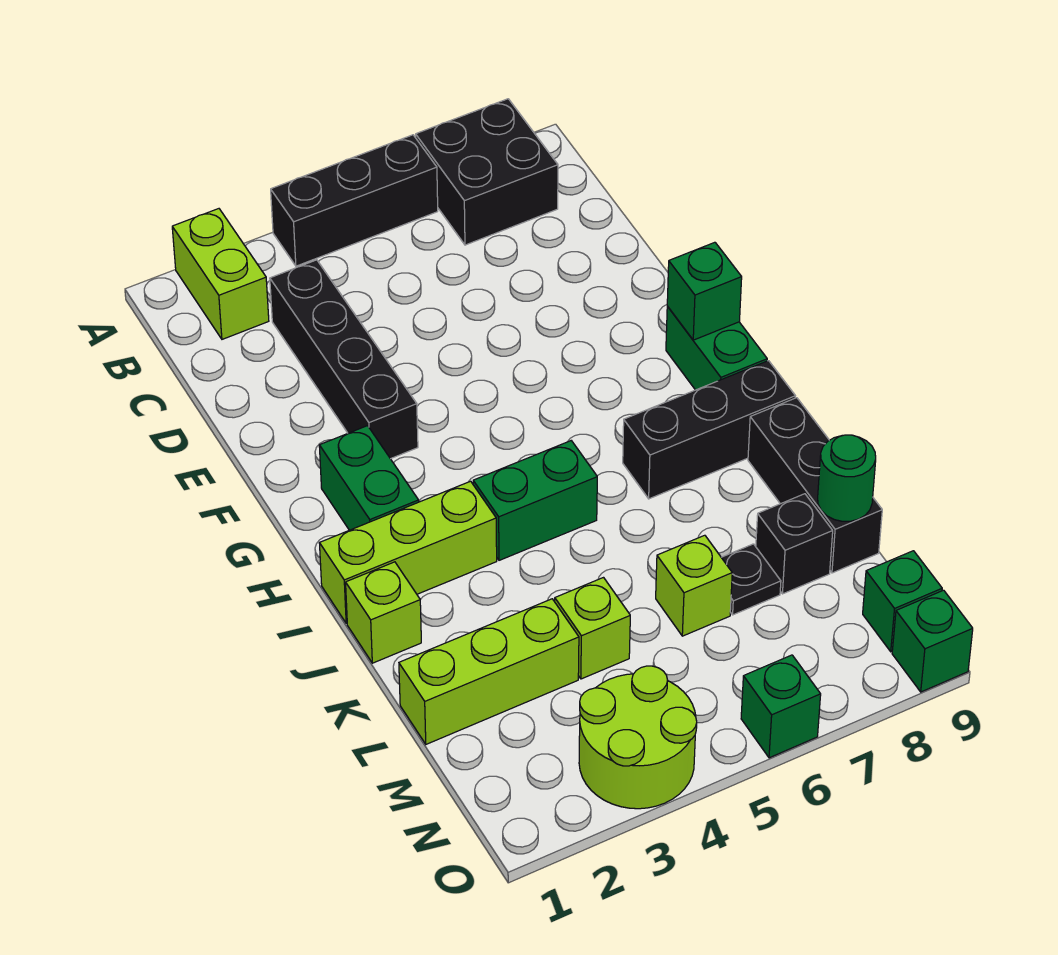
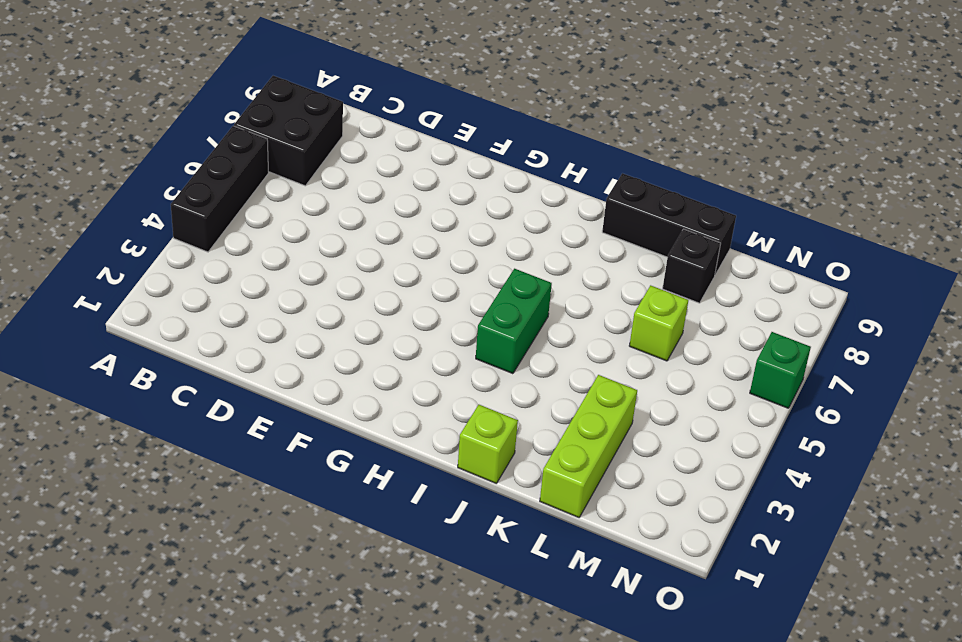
none -> lime brick A2:B2 level 1
none -> black brick C3:F3 level 1
none -> green brick G2:H2 level 1

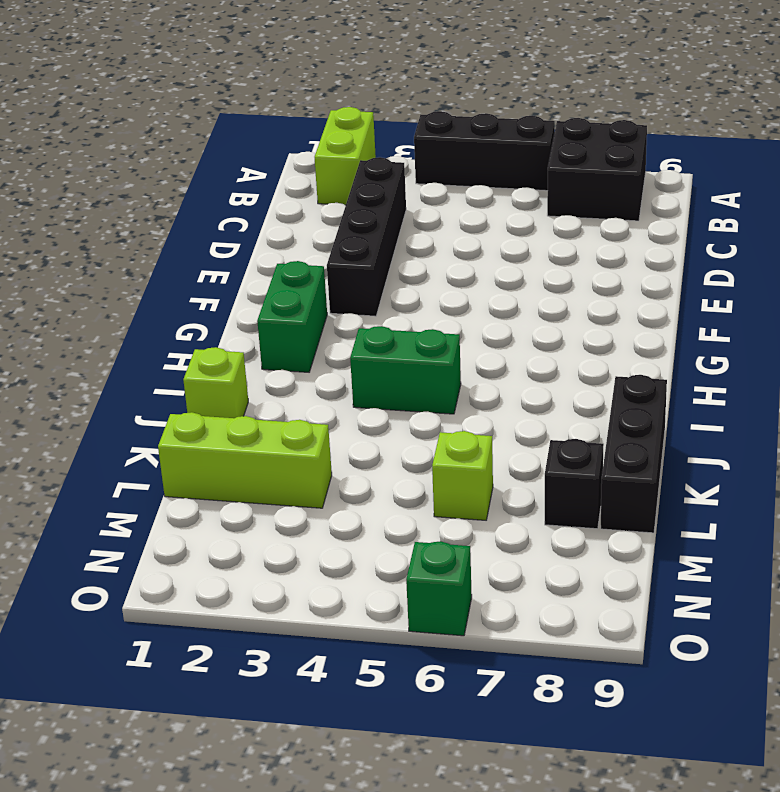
none -> green brick G9:H9 level 1
none -> lime brick I1:I3 level 1
none -> black brick I7:I9 level 1

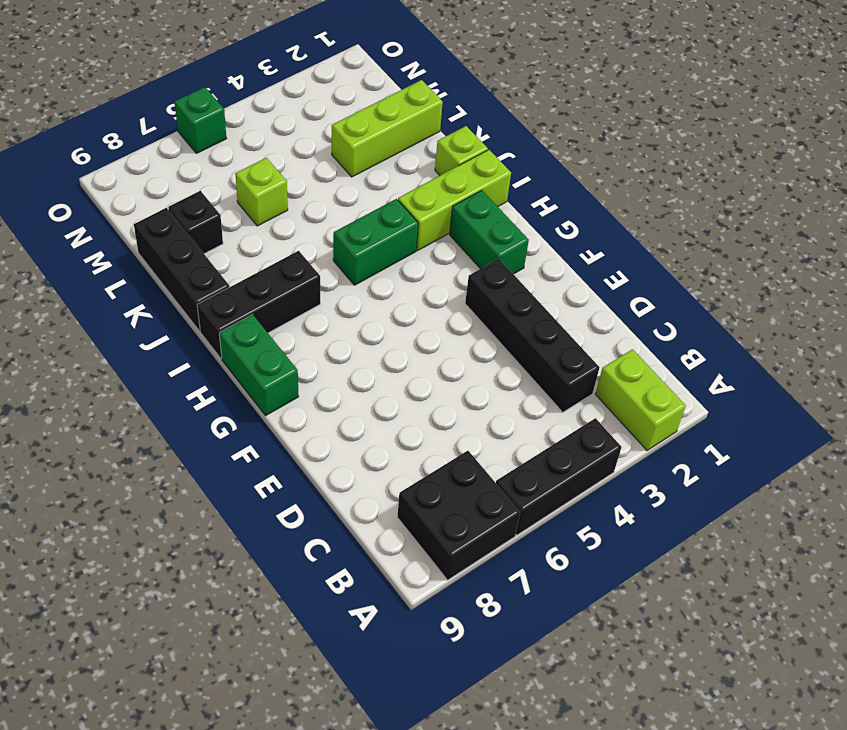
none -> lime brick L4 level 1
none -> black plate L7 level 1
none -> lime round brick N3:O4 level 1

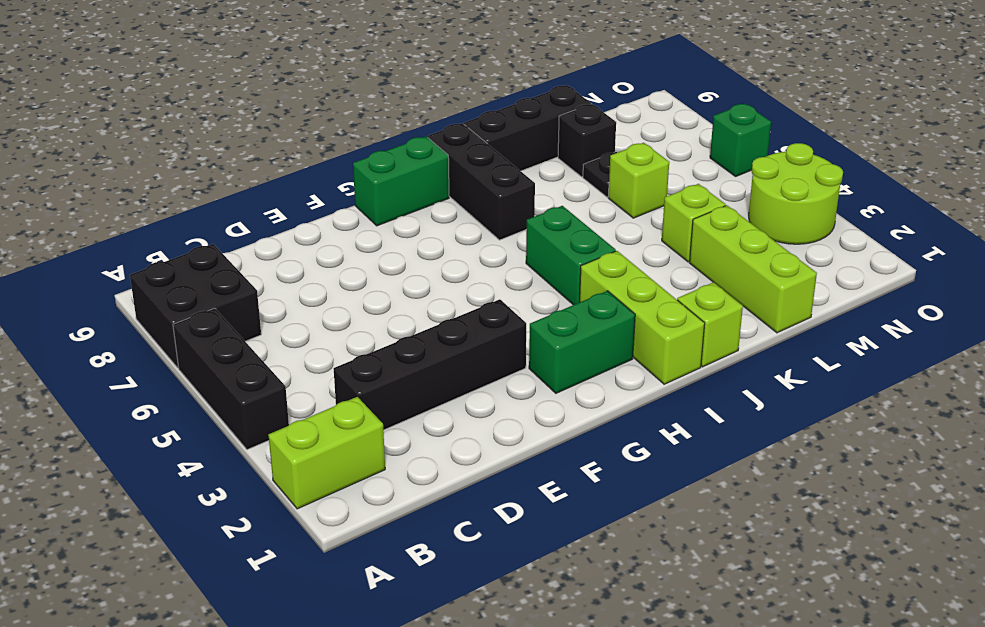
none -> green brick N9 level 1
none -> green brick O9 level 1
none -> green brick G9 level 2

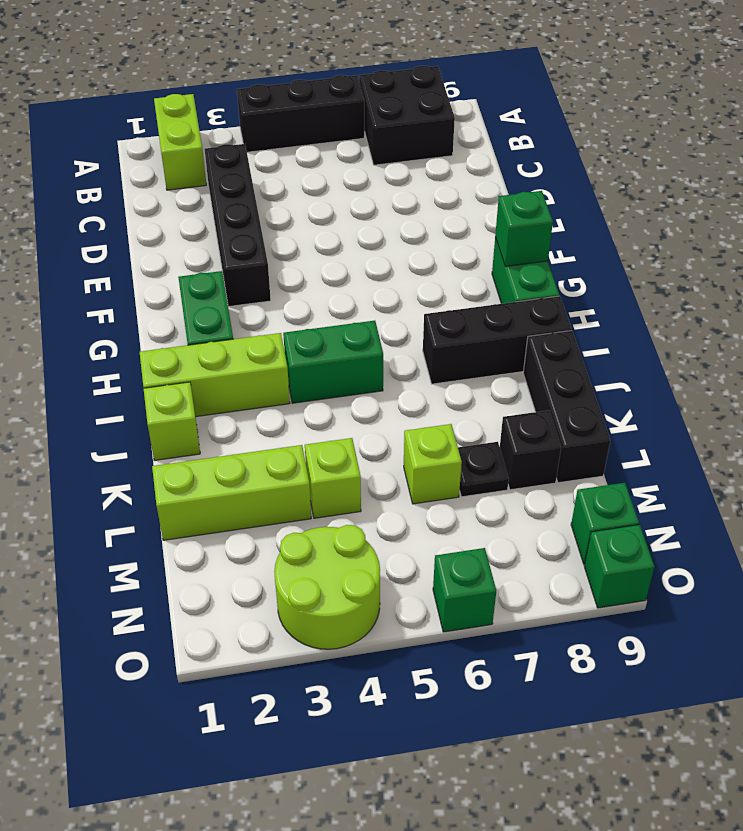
none -> green round brick L9 level 2

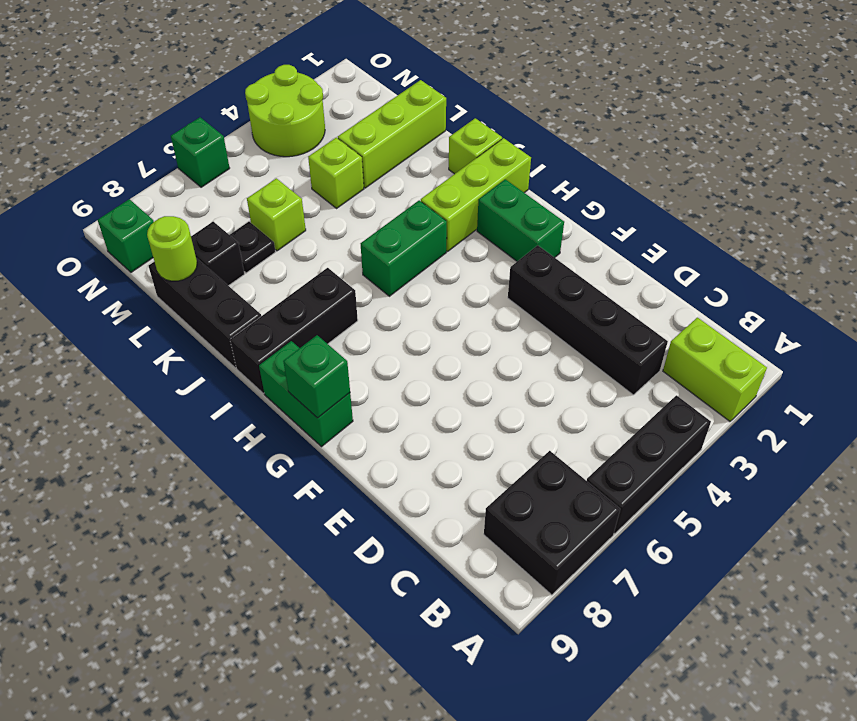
lime round brick L9 level 2 -> green round brick L9 level 2
none -> green brick O9 level 1

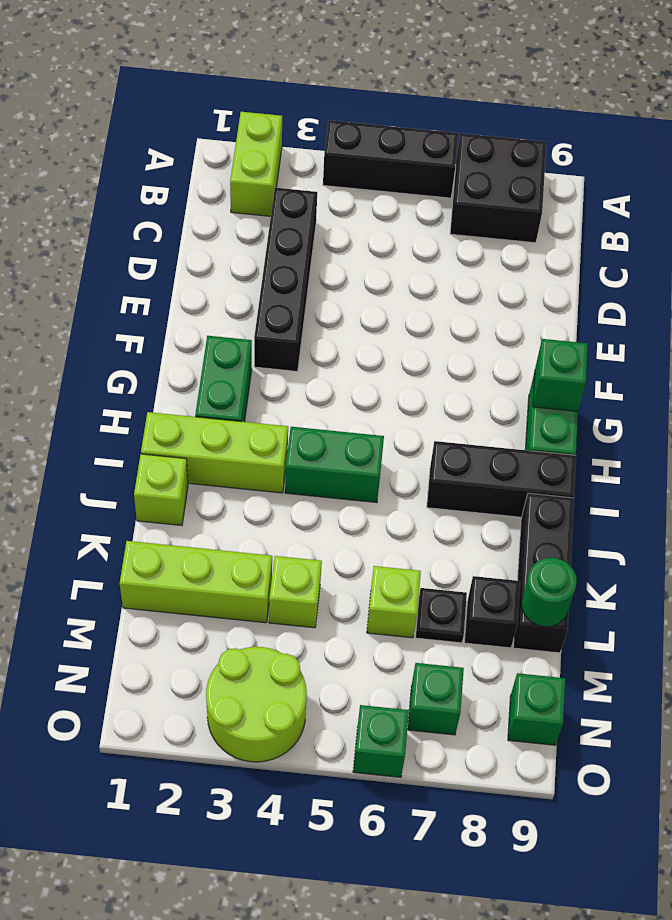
green brick N7 level 1 -> green brick O9 level 1

